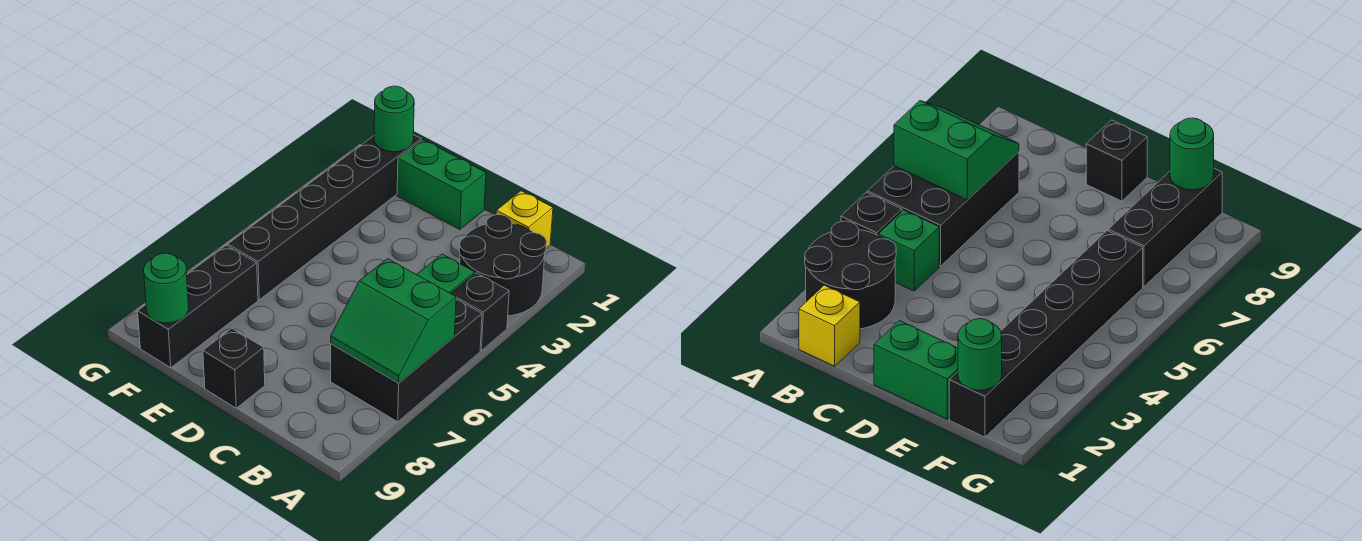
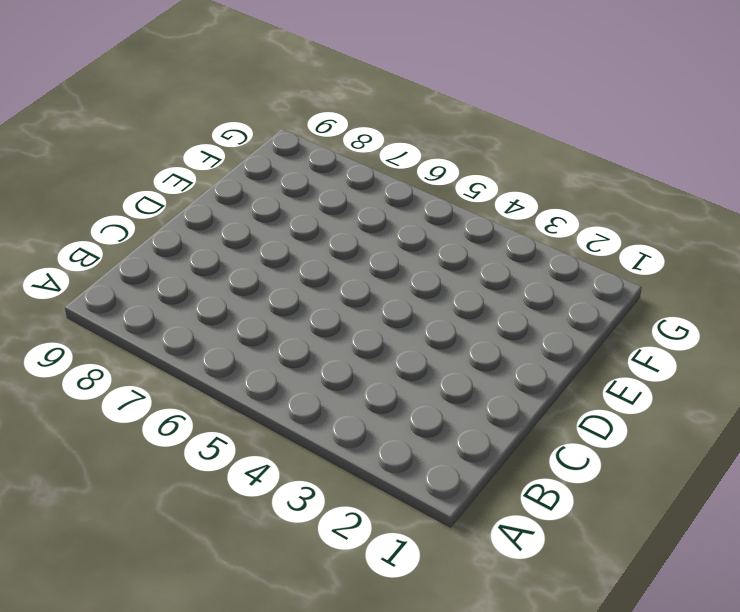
none -> black round brick A2:B3 level 1
none -> black brick A4 level 1
none -> black brick A5:B7 level 1

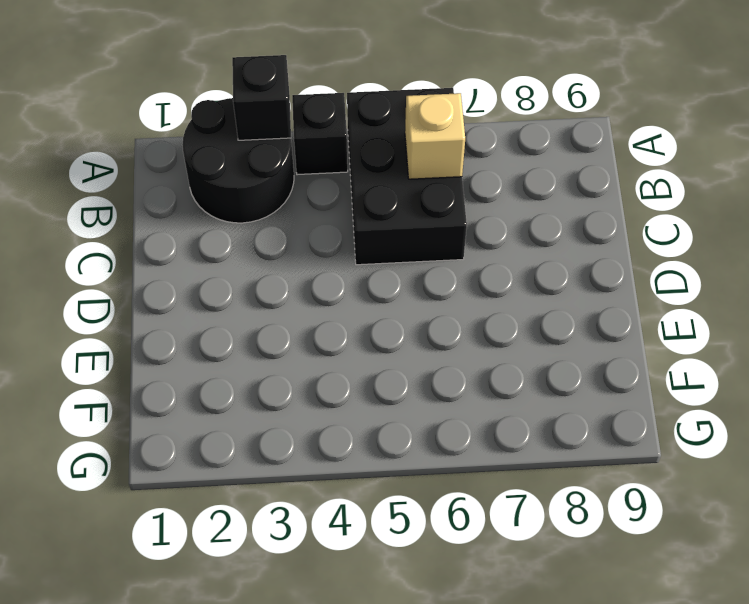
black brick A3 level 2 -> black brick D9 level 1
black brick A5:C6 level 1 -> black brick A5:B7 level 1
tan brick B6 level 2 -> green slope A6:B7 level 2 top 6
none -> yellow brick B1 level 1
none -> green brick B4 level 1
none -> green brick D1:E1 level 1

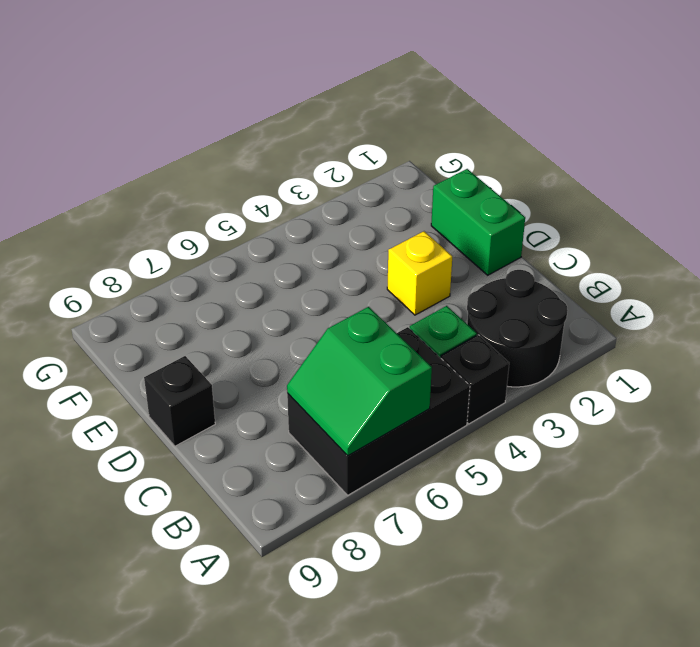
yellow brick D3 level 1 -> yellow brick B1 level 1
none -> black brick F1:F6 level 1
none -> black brick F7:F9 level 1
none -> green round brick F1 level 2

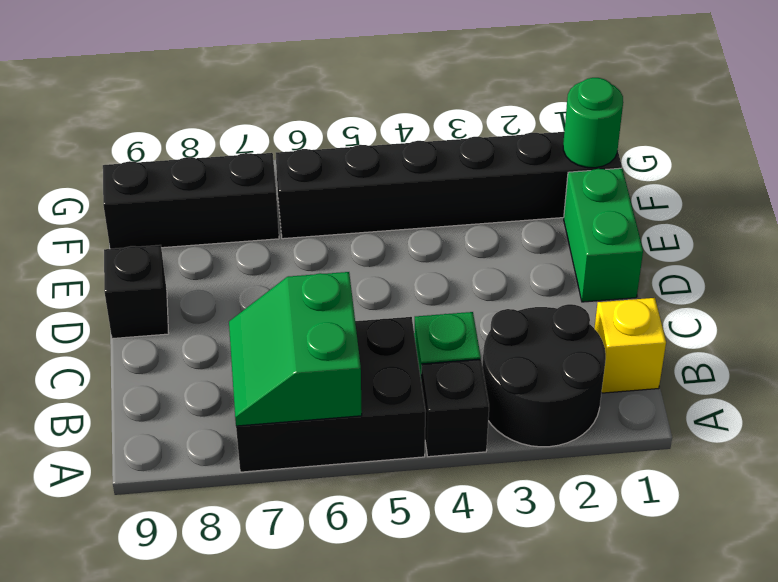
none -> green round brick F9 level 2

